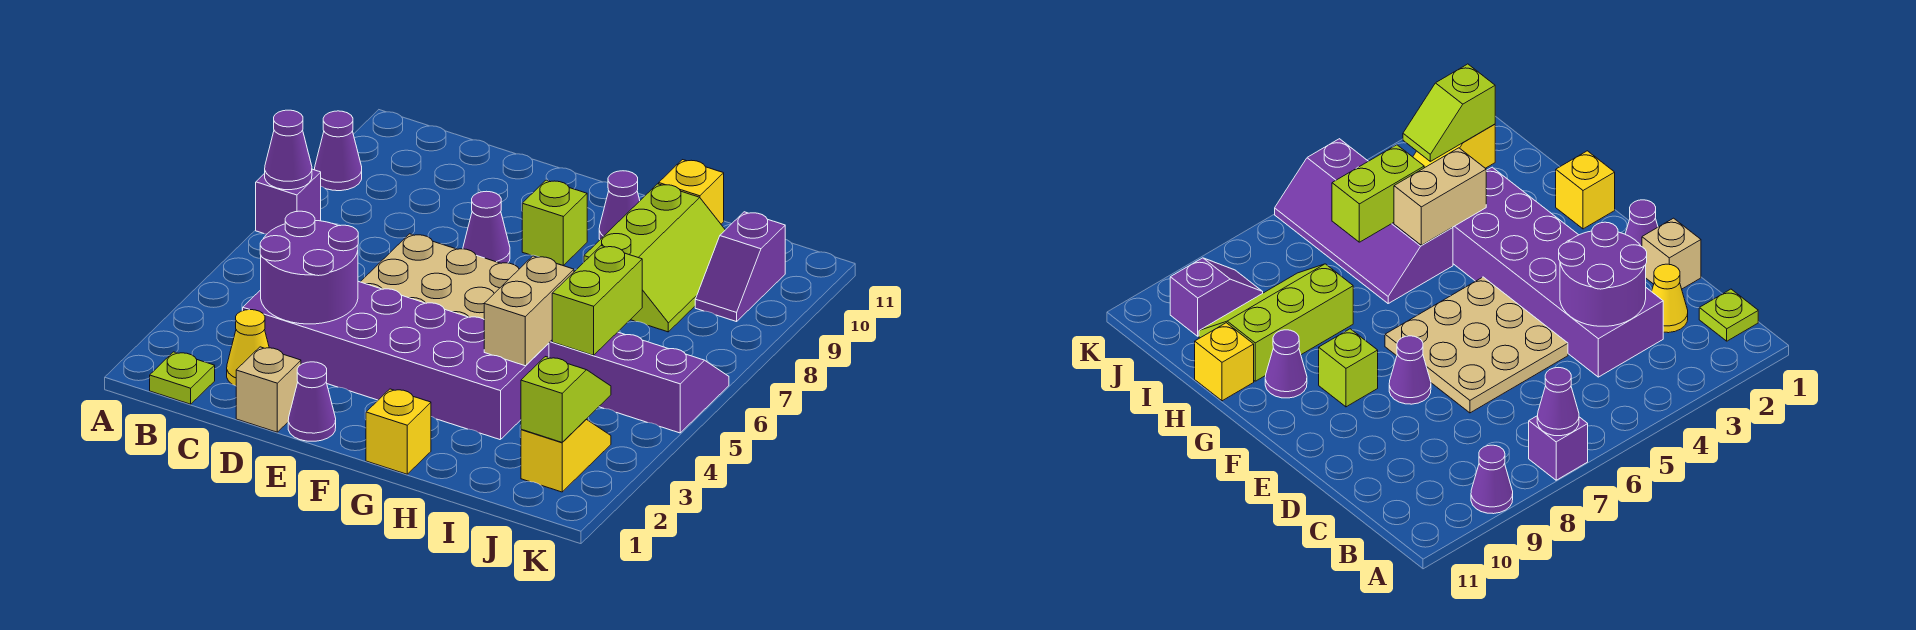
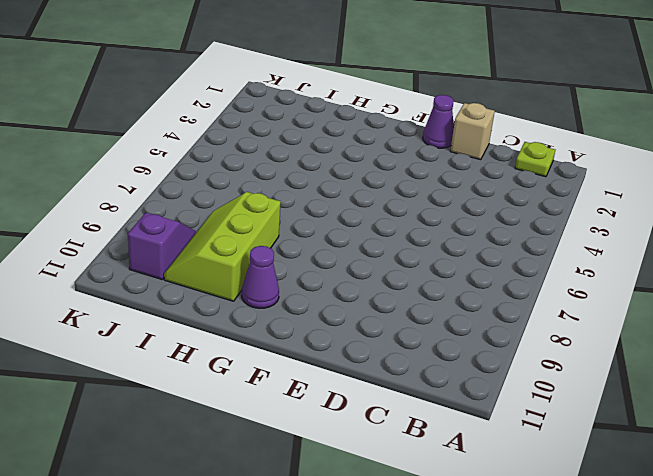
none -> purple brick A7 level 1
none -> purple cone A9 level 1
none -> yellow cone C2 level 1

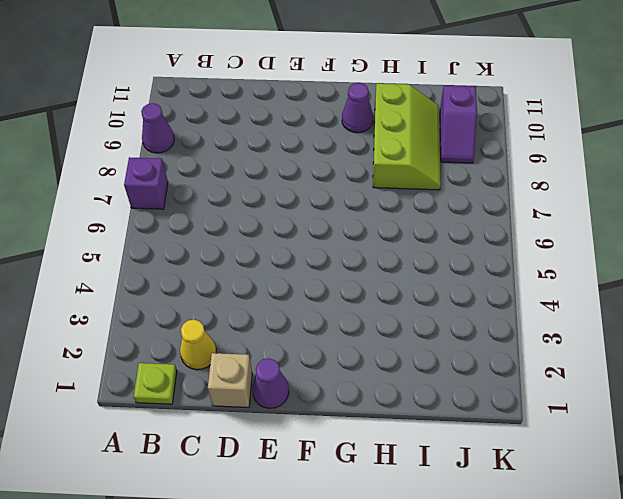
none -> purple brick C3:H4 level 1
none -> tan plate D5:F7 level 1
none -> purple cone E8 level 1

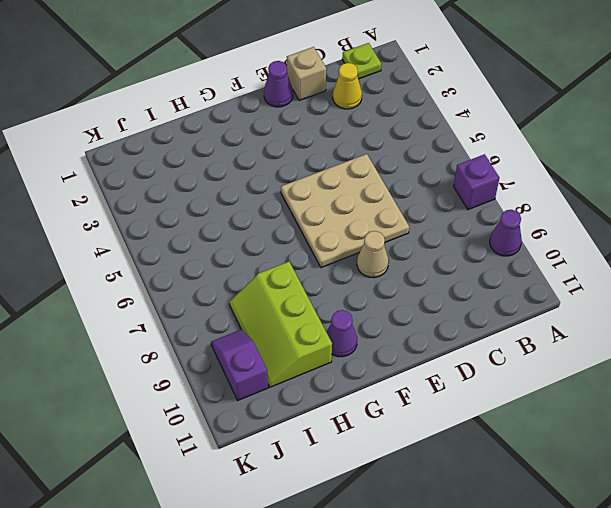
tan cone E8 level 1 -> purple cone E8 level 1
none -> purple brick C3:H4 level 1
none -> lime brick F9 level 1
none -> yellow brick G1 level 1

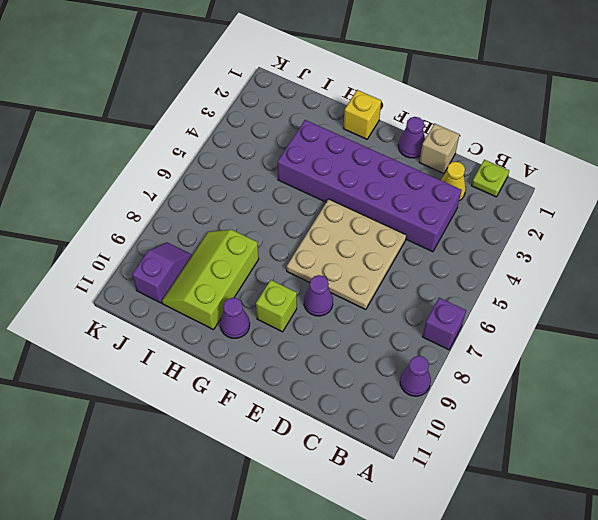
none -> purple slope H5:K6 level 1 top 5
none -> yellow brick H11 level 1
none -> yellow slope J2:J3 level 1 top 2

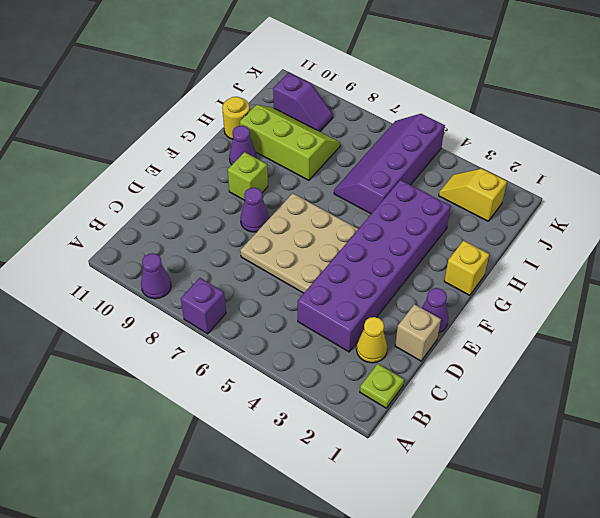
yellow round brick H11 level 1 -> yellow brick H11 level 1
none -> purple cone A7 level 2
none -> purple round brick C3:D4 level 2
none -> tan brick H4:H5 level 2

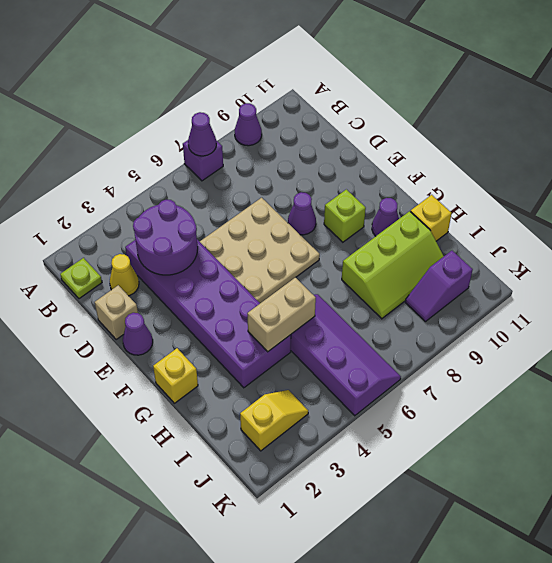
none -> lime brick I5:I6 level 2
none -> lime slope J2:J3 level 2 top 2

